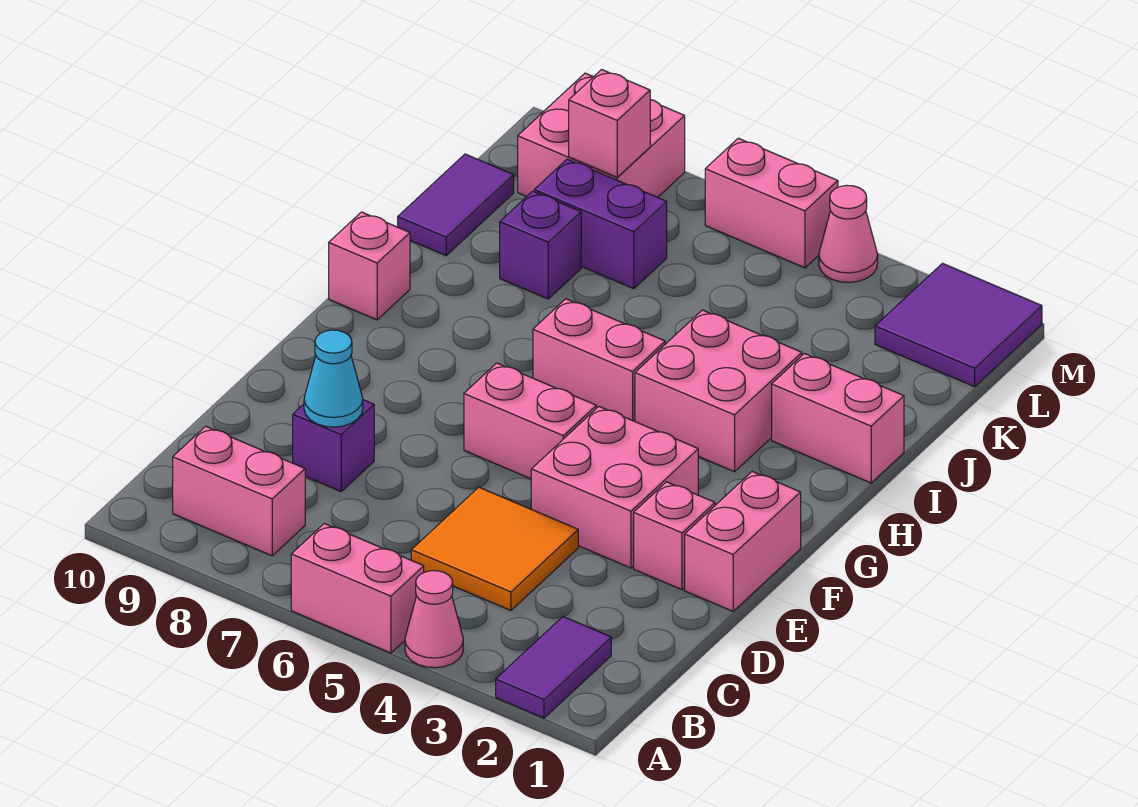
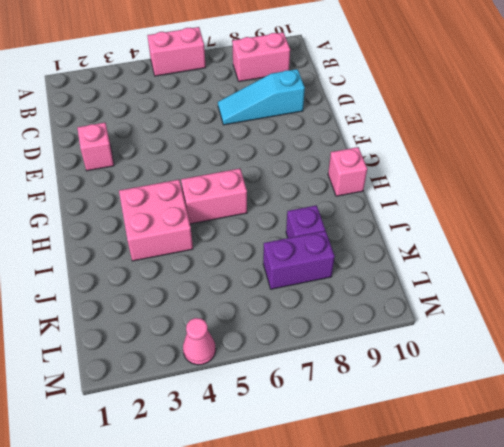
cyan slope D7:D9 level 1 top 9 -> purple brick D8 level 1
none -> purple tile A2:B2 level 1
none -> pink cone A4 level 1
none -> orange tile C4:D5 level 1

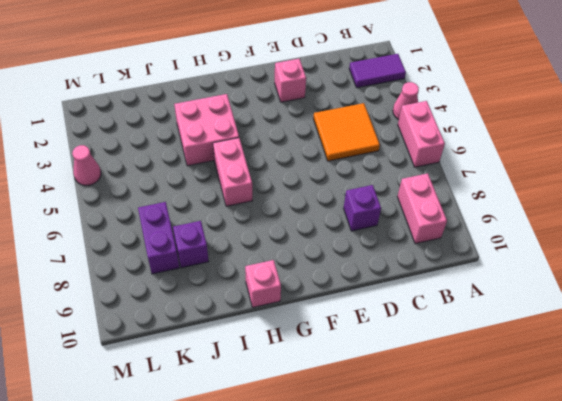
none -> pink brick E1:F1 level 1
none -> pink brick E3:F4 level 1
none -> pink brick F5:F6 level 1

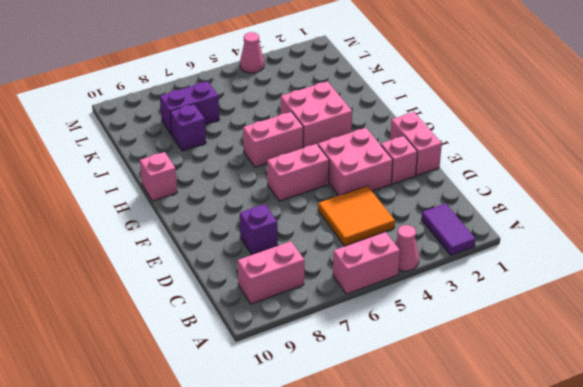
none -> pink brick I1:I2 level 1
none -> purple tile J10:K10 level 1
none -> purple tile L1:M2 level 1

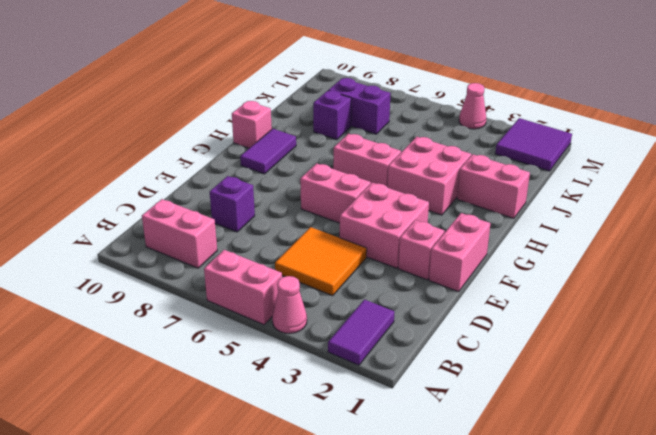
purple tile G9:H9 level 1 -> purple tile J10:K10 level 1
none -> pink brick L8:M9 level 1
none -> pink brick M5:M6 level 1
none -> cyan cone D8 level 2

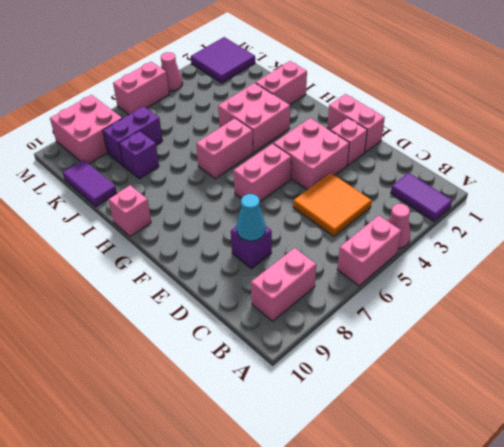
none -> pink brick L8 level 2

